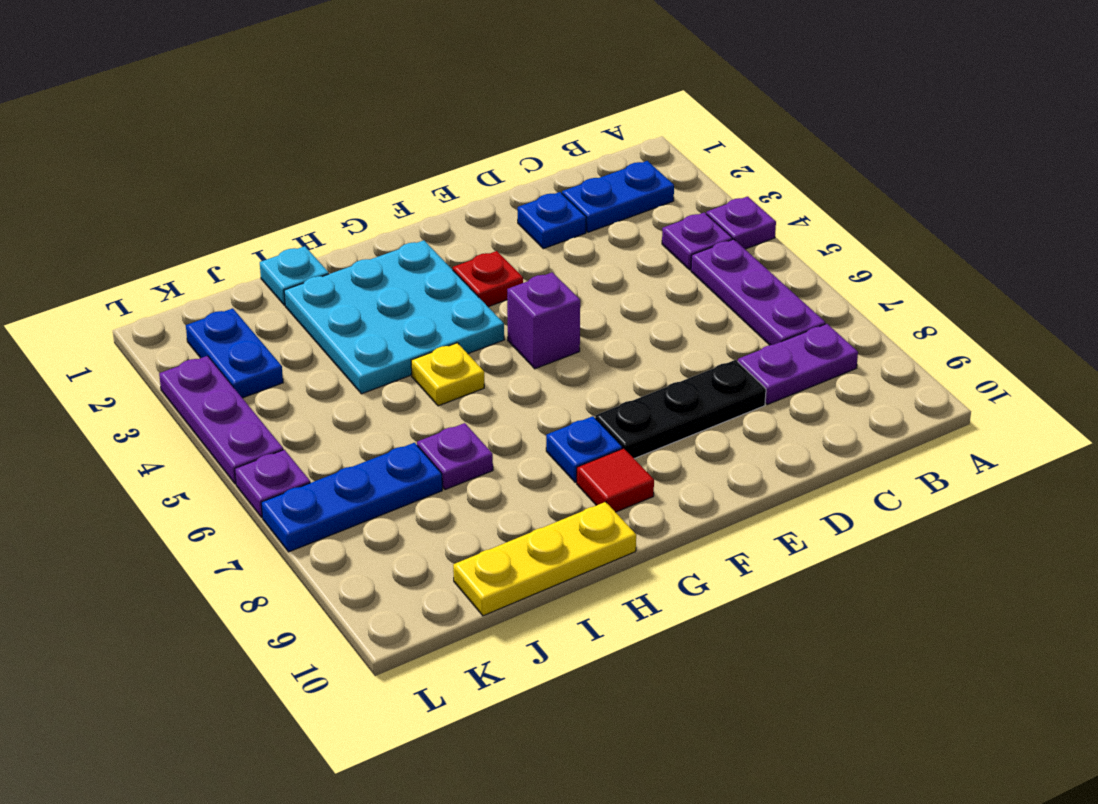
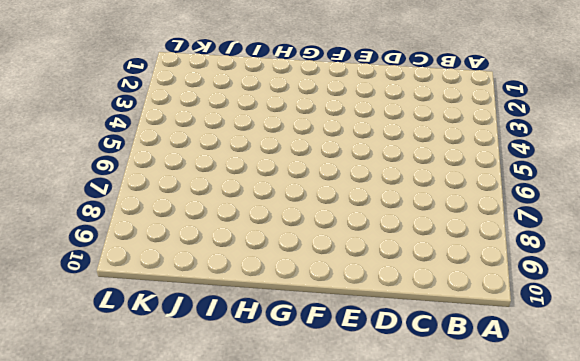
none -> purple plate A4 level 1
none -> blue plate B2:C2 level 1
none -> purple plate B4 level 1

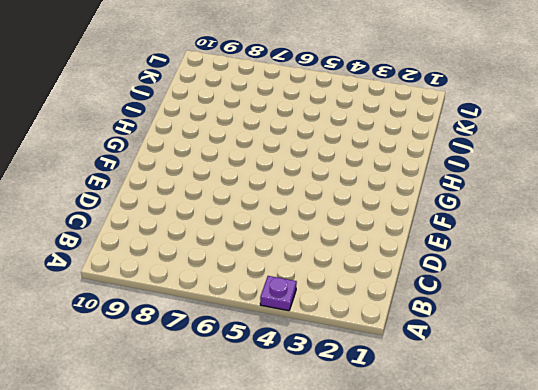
none -> blue plate B2:C2 level 1
none -> purple plate B4 level 1
none -> purple plate B5:B7 level 1

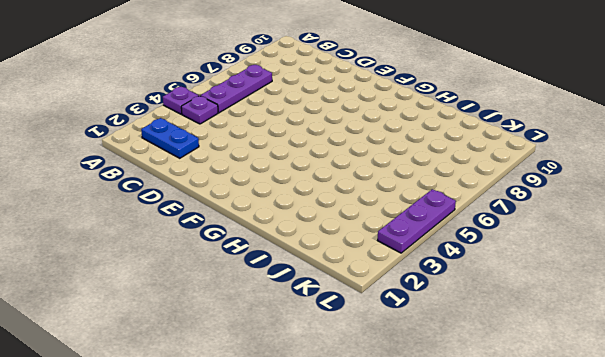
none -> purple plate B8:C8 level 1
none -> blue plate D2 level 1
none -> black plate D8:F8 level 1

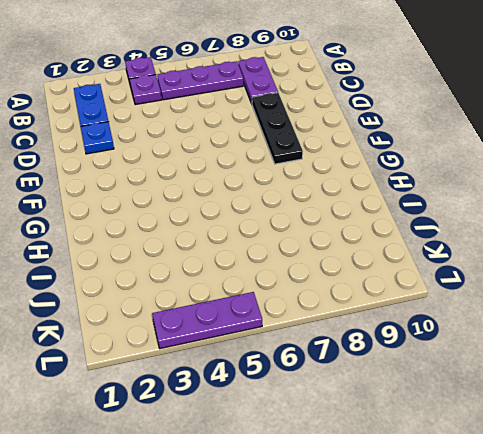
none -> red plate F3 level 1
none -> purple brick F5 level 1
none -> cyan plate G2:I4 level 1

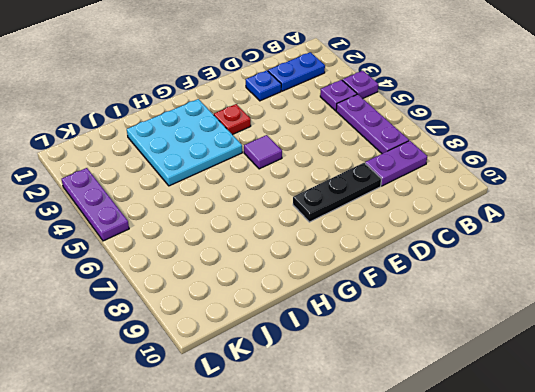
purple tile F5 level 1 -> purple brick F5 level 1
none -> blue plate G8 level 1
none -> red tile G9 level 1
none -> yellow plate H5 level 1

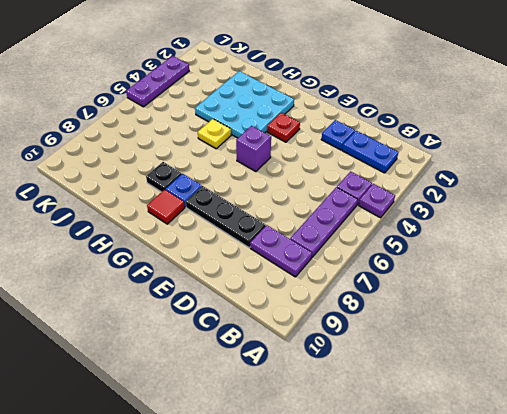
black plate H8 level 1 -> none
none -> yellow plate H10:J10 level 1
none -> cyan plate I1 level 1
none -> purple plate I7 level 1

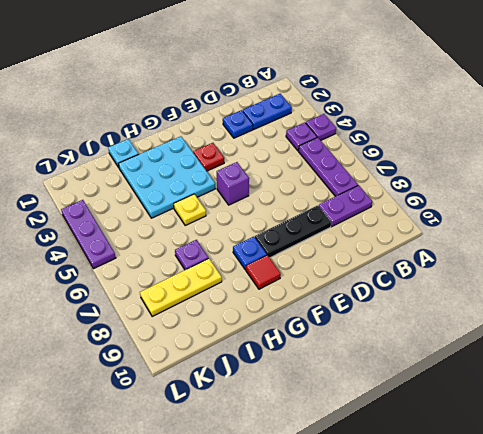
yellow plate I8:K8 level 1 -> yellow plate H10:J10 level 1
none -> blue plate J7:L7 level 1
none -> blue plate K2:K3 level 1
none -> purple plate L6 level 1

